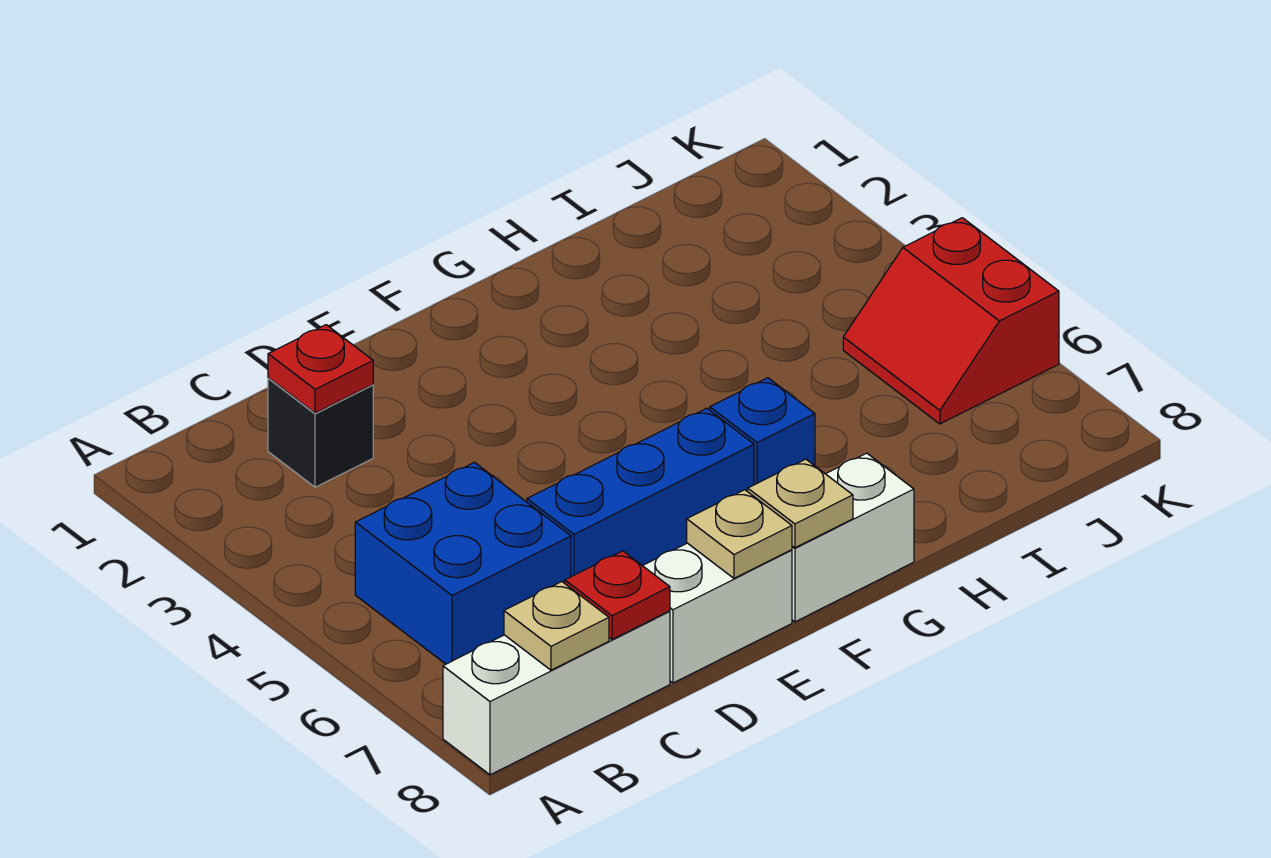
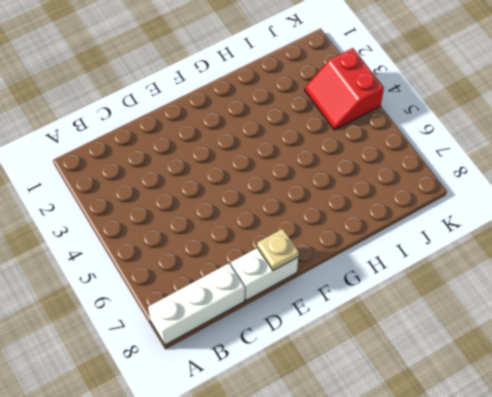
red slope J3:K4 level 1 top K -> red slope J5:K6 level 1 top K
none -> blue brick B5:C6 level 1
none -> black brick C2 level 1
none -> blue brick D6:F6 level 1

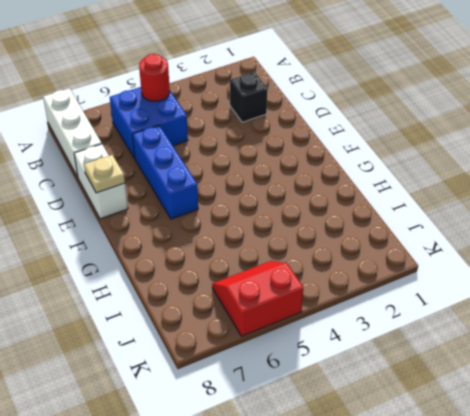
red round brick B5 level 2 -> none
none -> white brick F8:G8 level 1
none -> blue brick G6 level 1
none -> tan plate B8 level 2

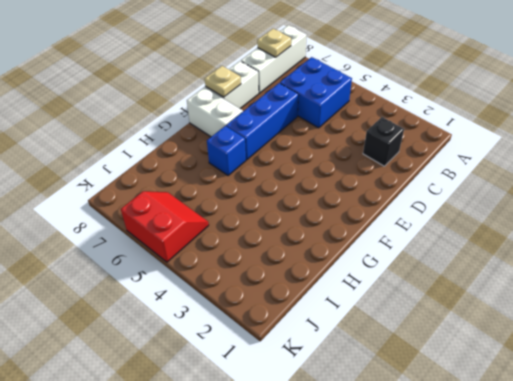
white brick F7:F8 level 1 -> white brick F8:G8 level 1
none -> red plate C2 level 2
none -> red plate C8 level 2
none -> tan plate F8 level 2

